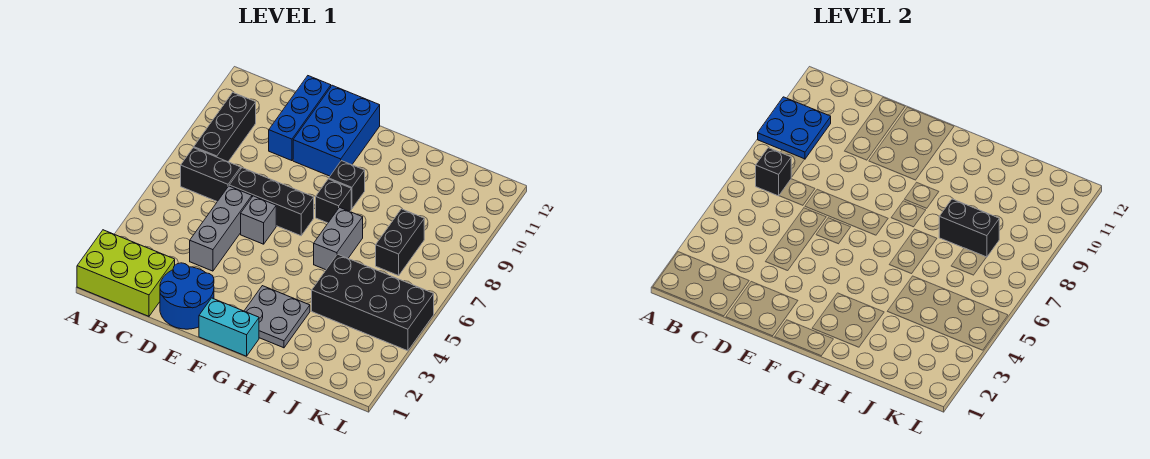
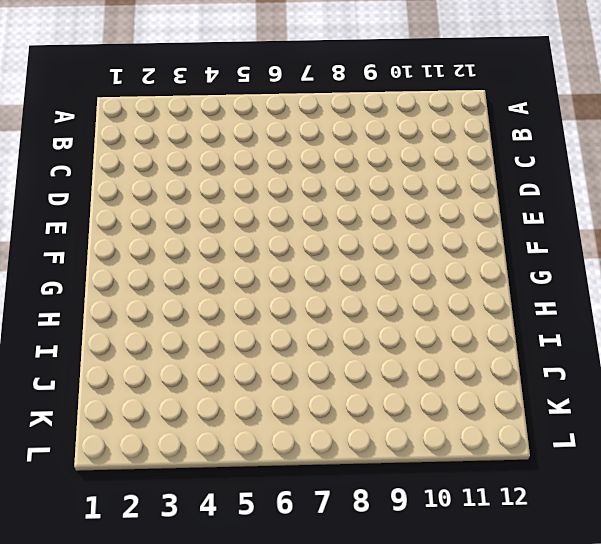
none -> lime brick A1:C2 level 1
none -> black brick B7:C7 level 1
none -> black brick B8:B10 level 1

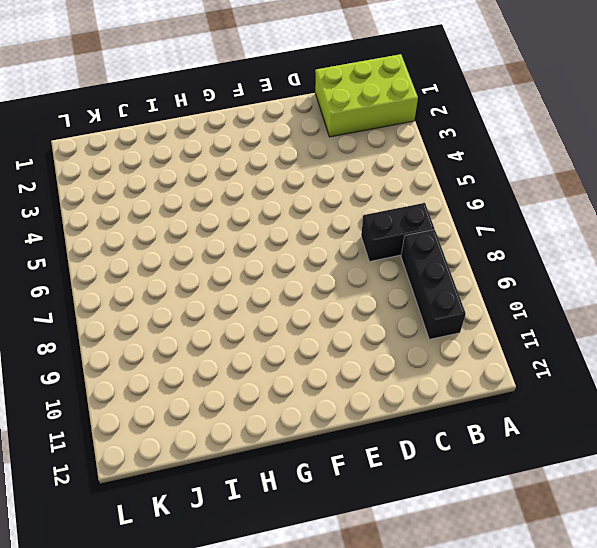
none -> blue round brick D1:E2 level 1
none -> grey brick D4:D6 level 1
none -> black brick D7:F7 level 1

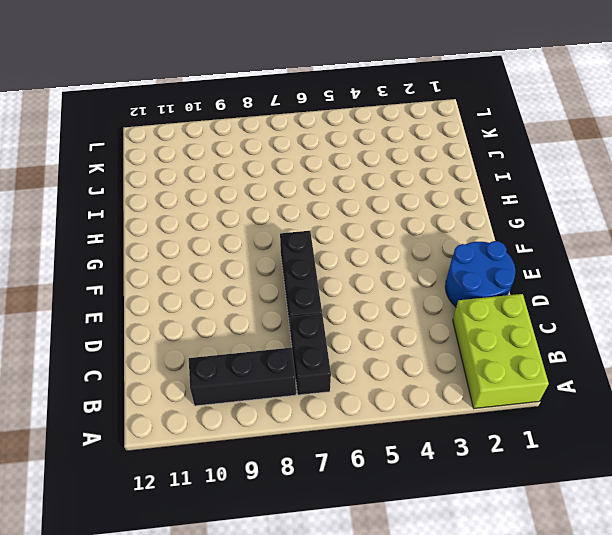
none -> grey brick D4:D6 level 1
none -> blue brick D10:D12 level 1
none -> grey brick E6 level 1

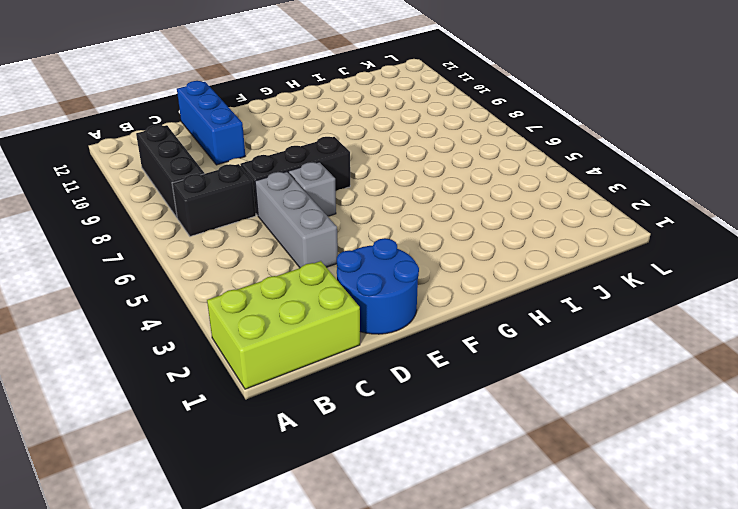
none -> blue brick E10:F12 level 1
none -> cyan brick F1:G1 level 1
none -> grey plate G2:H3 level 1

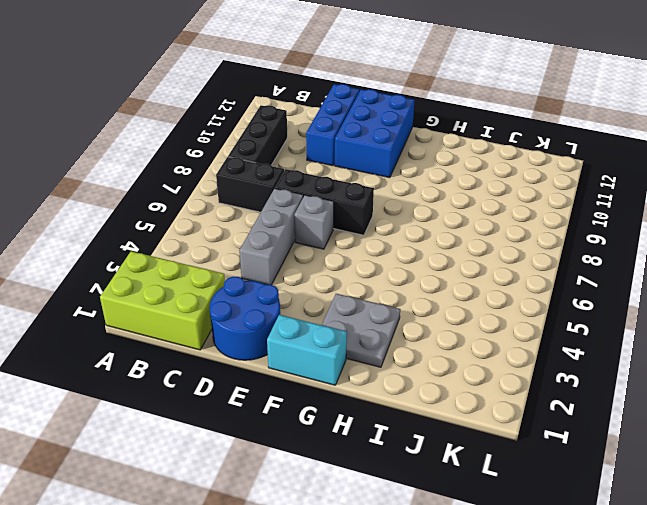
none -> black brick G8 level 1
none -> black brick G9 level 1
none -> grey brick H6:H7 level 1

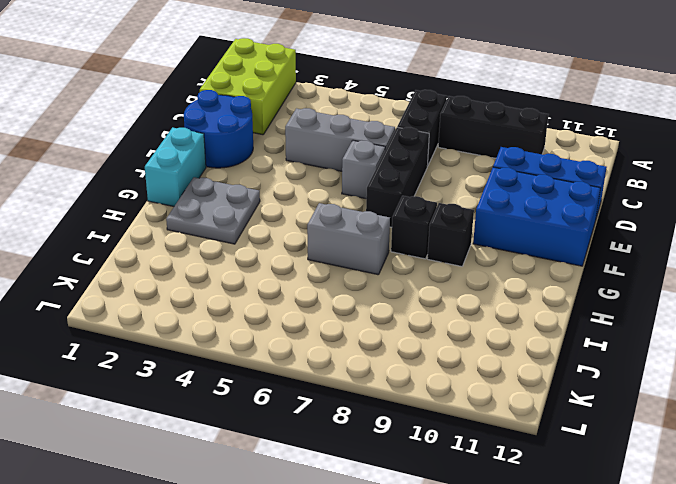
none -> black brick I4:L5 level 1
none -> black brick J7:J8 level 1
none -> blue plate A9:B10 level 2

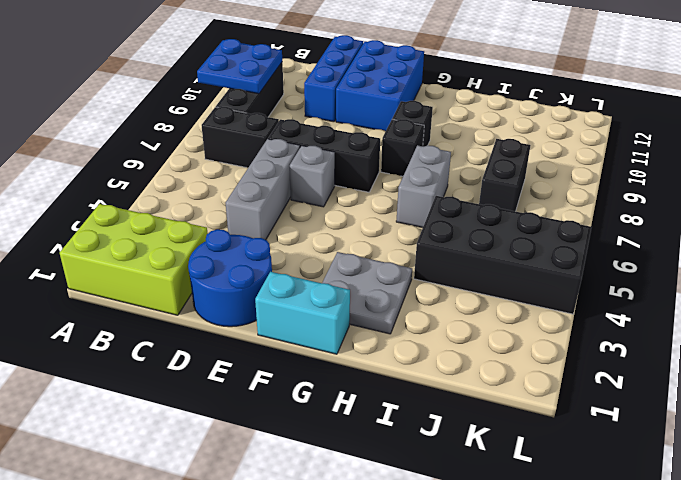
none -> black brick B7 level 2
none -> black brick I8:J8 level 2

